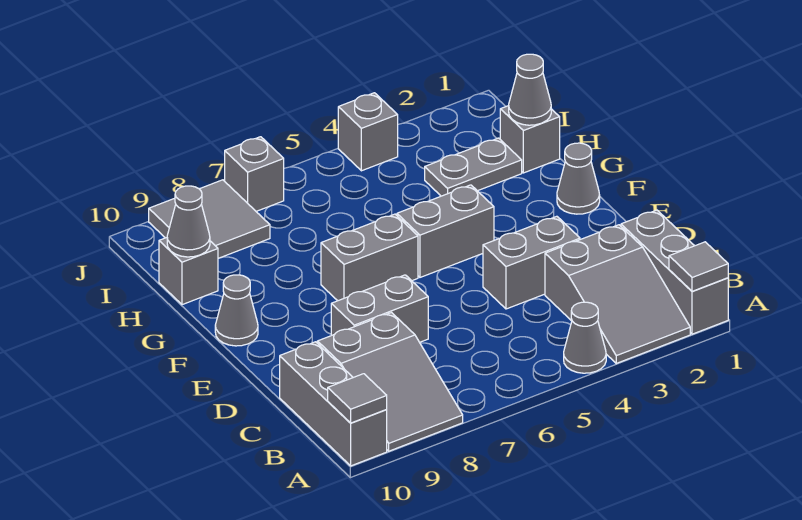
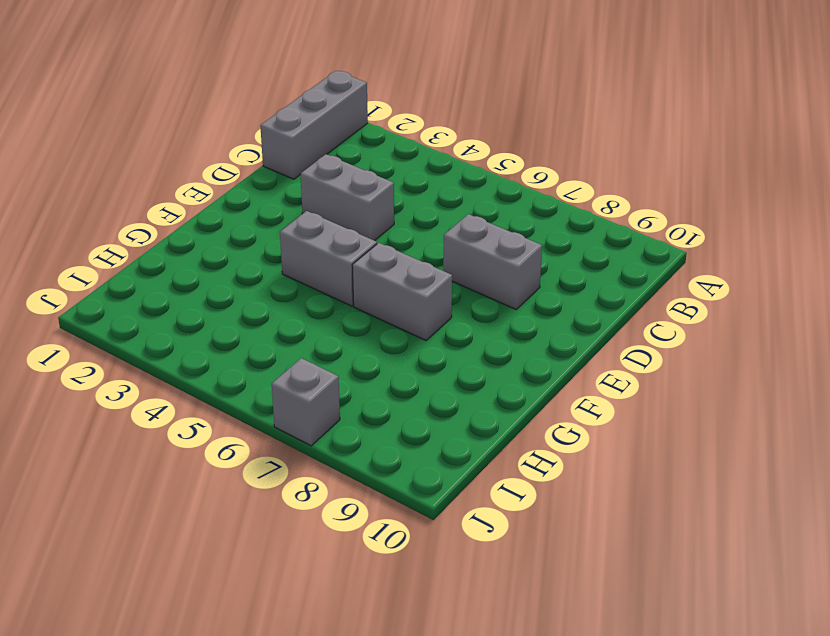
none -> grey slope A2:C3 level 1 top C
none -> grey cone A4 level 1
none -> grey slope A8:C9 level 1 top C

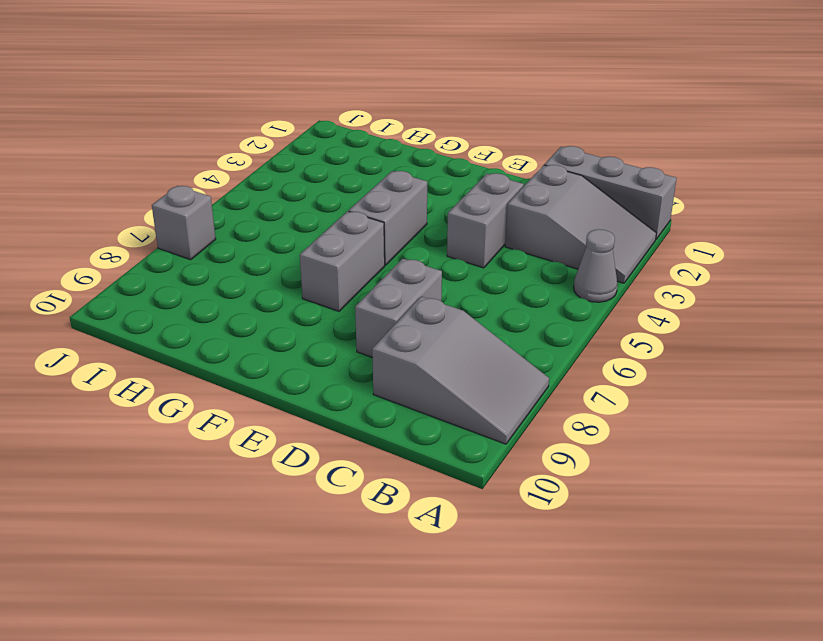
none -> grey brick A10:C10 level 1
none -> grey cone F1 level 1
none -> grey cone F10 level 1

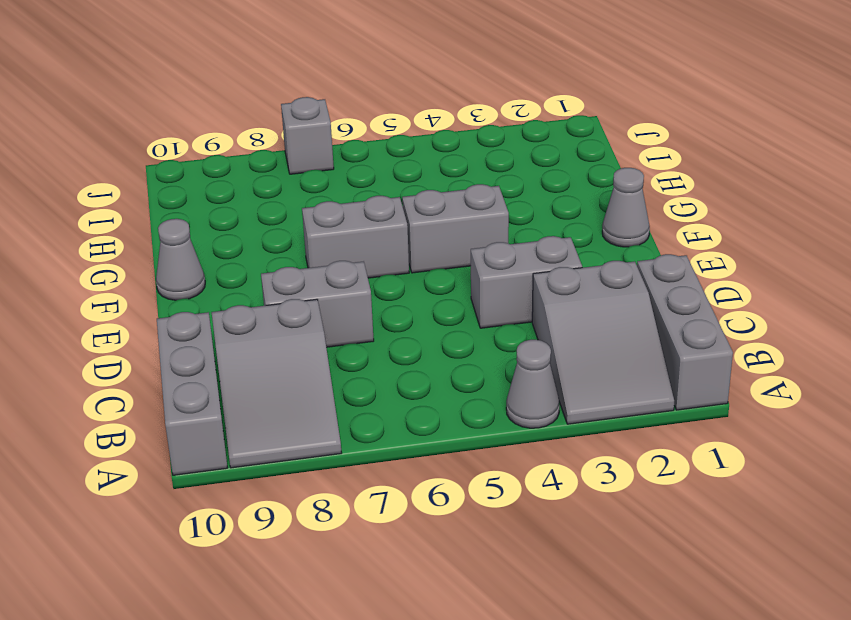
none -> grey brick H1 level 1
none -> grey plate H2:H3 level 1
none -> grey brick H10 level 1

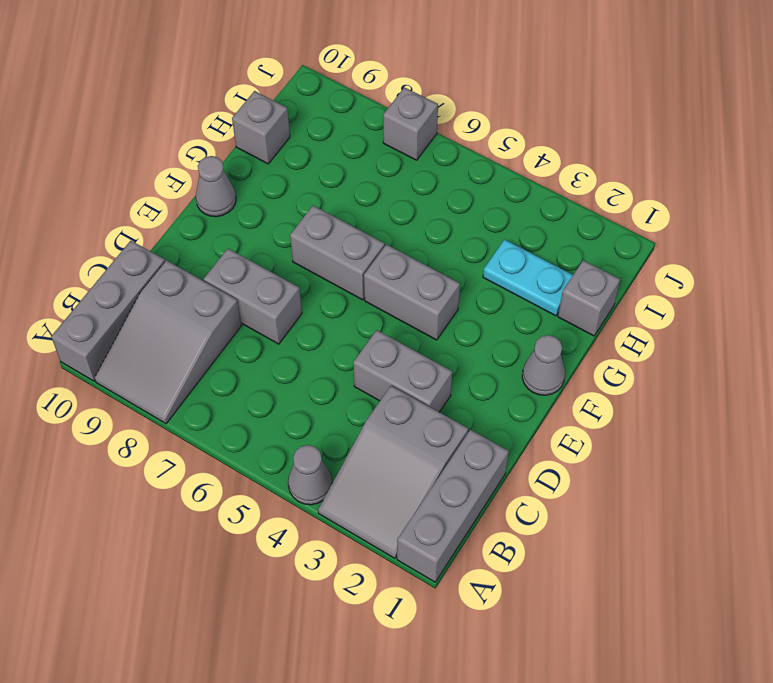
cyan plate H2:H3 level 1 -> grey plate H2:H3 level 1
none -> grey tile I8:J9 level 1
none -> grey brick J4 level 1
none -> grey tile A1 level 2

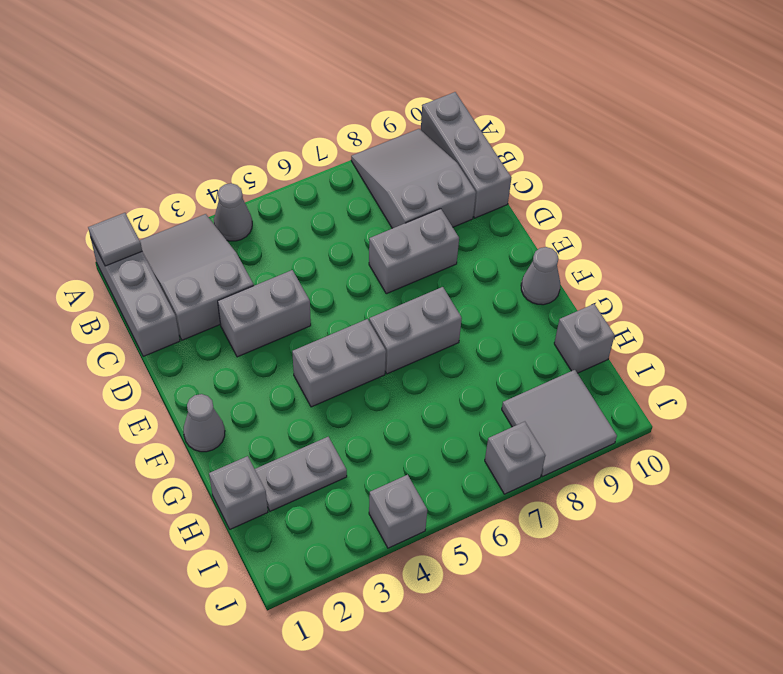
none -> grey tile A10 level 2
none -> grey cone H1 level 2
none -> grey cone H10 level 2

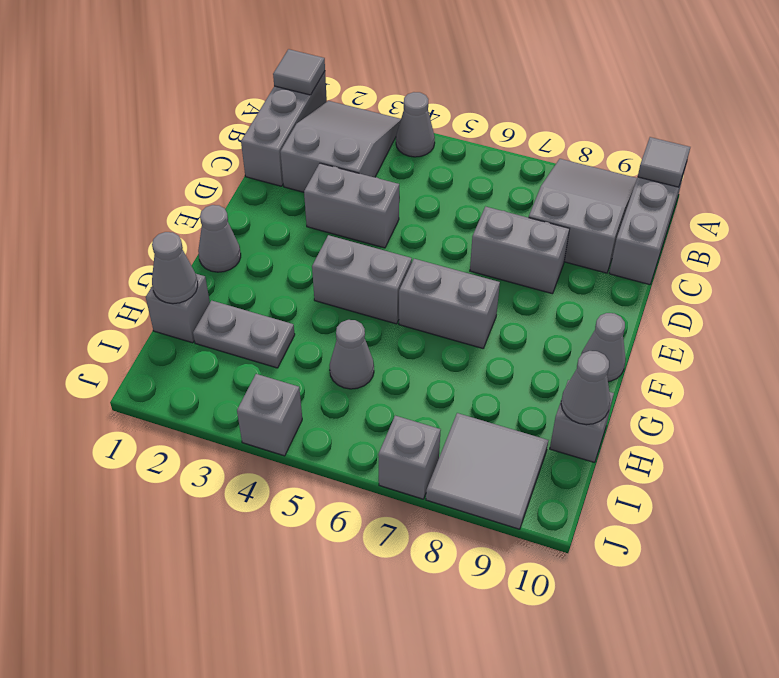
grey cone H5 level 1 -> none

